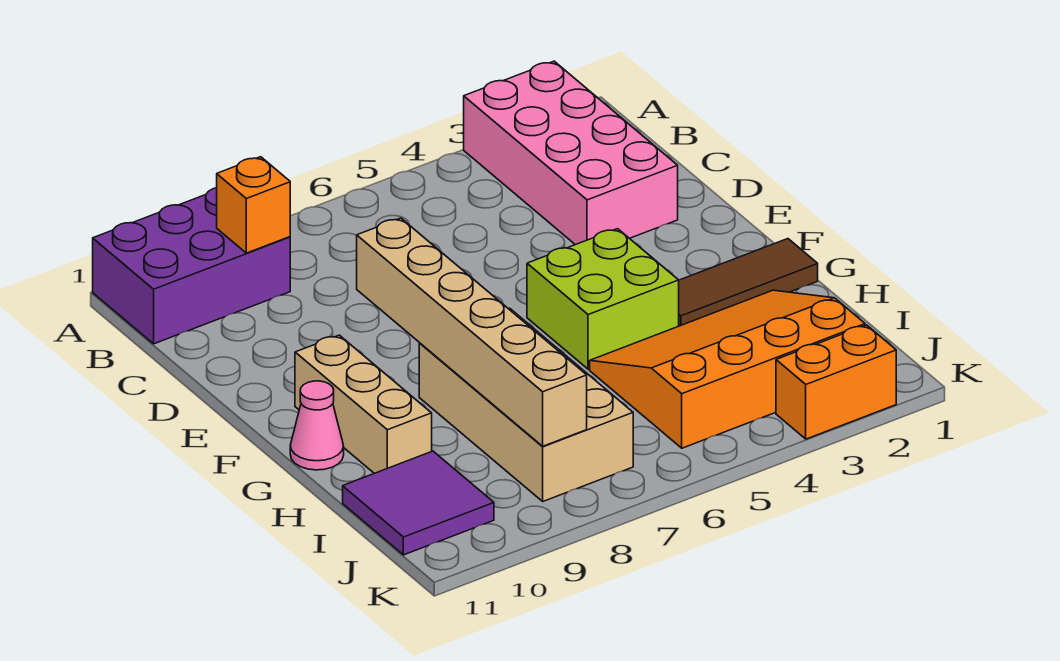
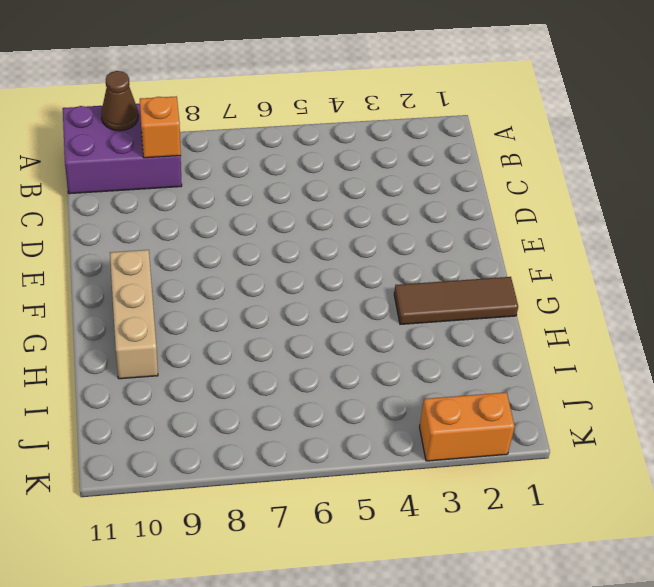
brown cone A10 level 2 -> none
none -> pink brick A2:D3 level 1
none -> lime brick F4:G5 level 1
none -> tan brick G7:J8 level 1

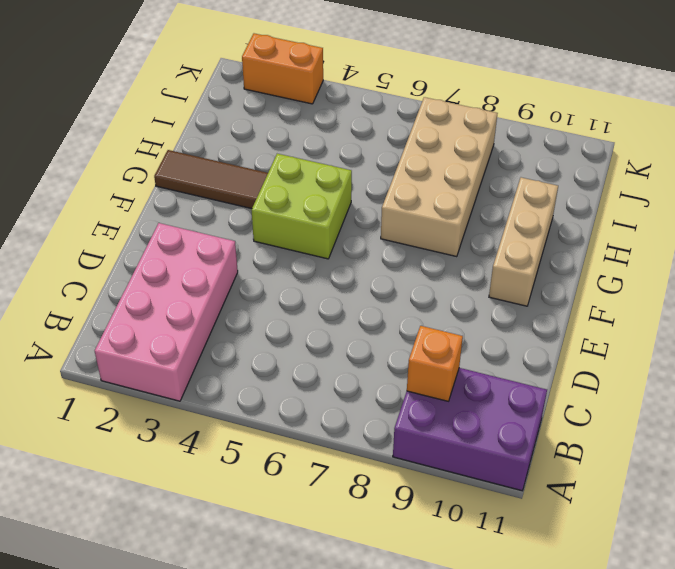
none -> pink cone G11 level 1
none -> orange slope H2:J5 level 1 top J
none -> purple tile I10:J11 level 1

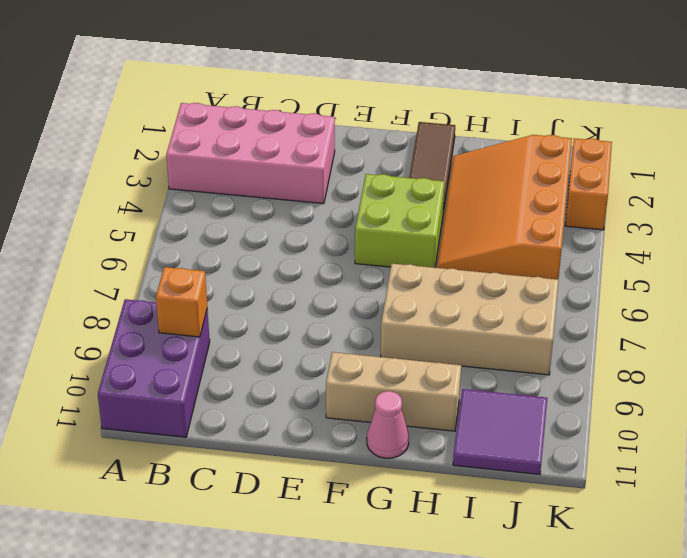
none -> tan brick E8:J8 level 2

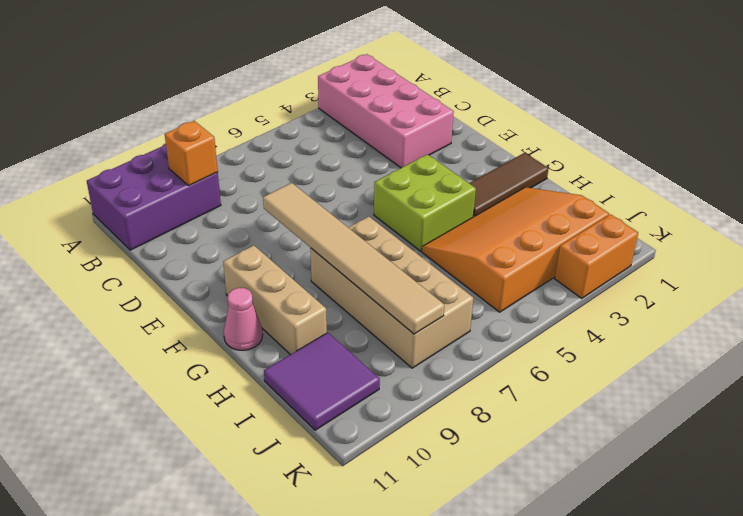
tan tile E8:J8 level 2 -> tan brick E8:J8 level 2

